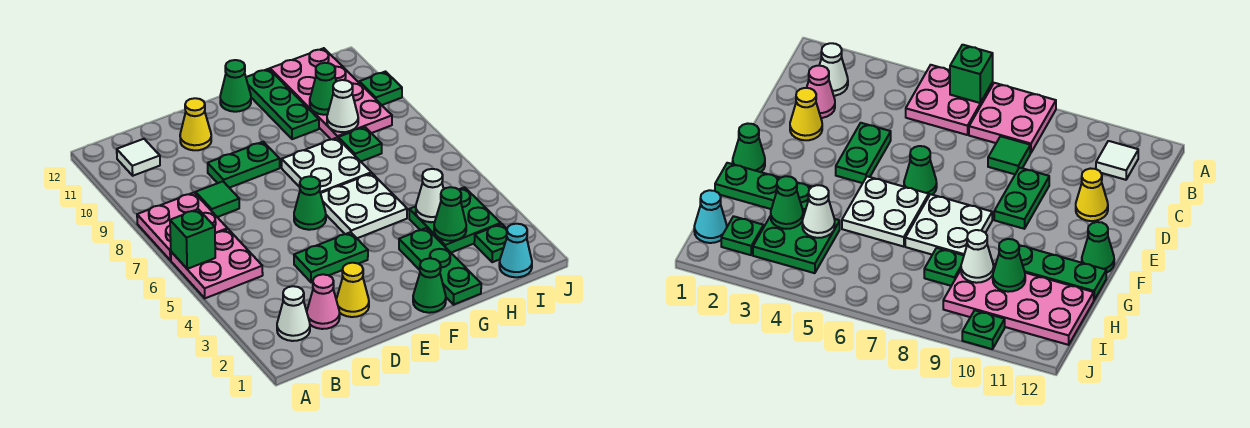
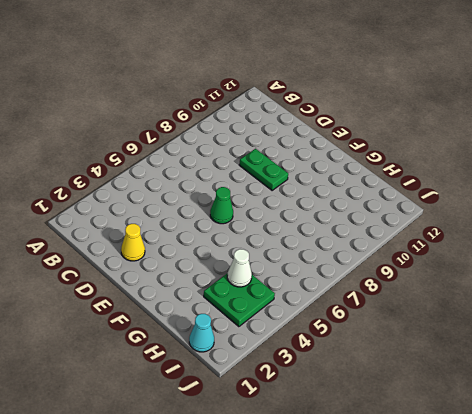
none -> pink plate A5:B6 level 1
none -> pink plate A7:B8 level 1
none -> white cone B2 level 1

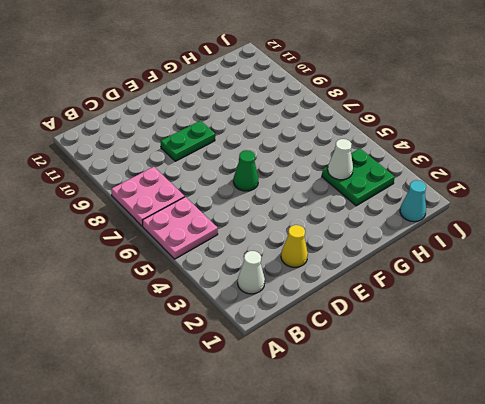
none -> white tile B11 level 1
none -> pink cone C2 level 1
none -> green tile C8 level 1

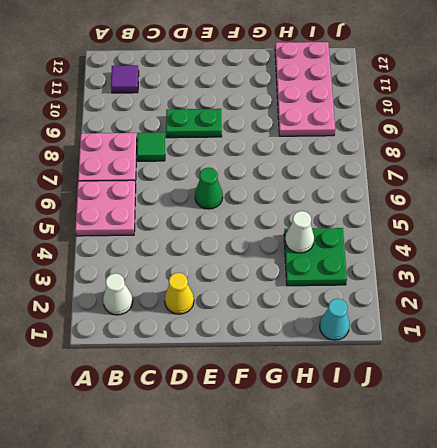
purple tile B11 level 1 -> white tile B11 level 1
none -> pink cone C2 level 1
none -> green plate D4:E4 level 1
none -> yellow cone D11 level 1

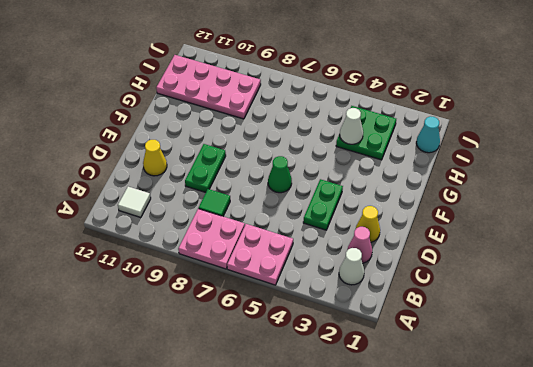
none -> green cone F1 level 1
none -> white plate F5:G6 level 1
none -> white plate F7:G8 level 1

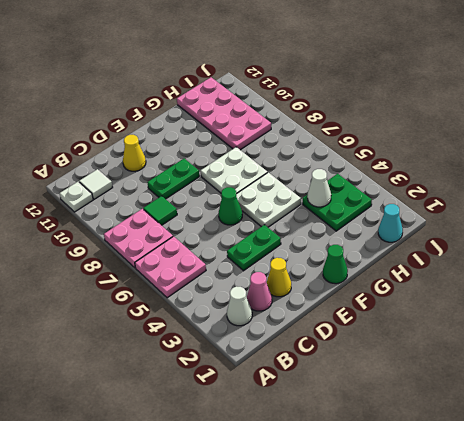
white plate A11 level 1 -> none
none -> green cone F12 level 1
none -> green plate G1:G3 level 1
none -> green plate G10:G12 level 1

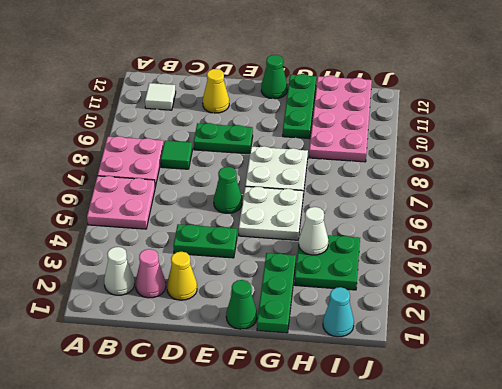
none -> green plate H8 level 1
none -> green plate I2 level 1
none -> green plate J10 level 1

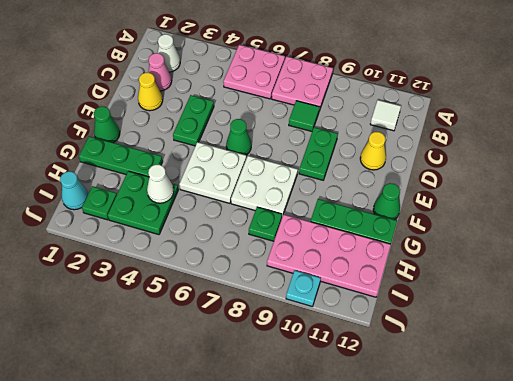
cyan plate J10 level 1 -> green plate J10 level 1
none -> green brick A6 level 2
none -> green cone H3 level 2
none -> white cone H9 level 2

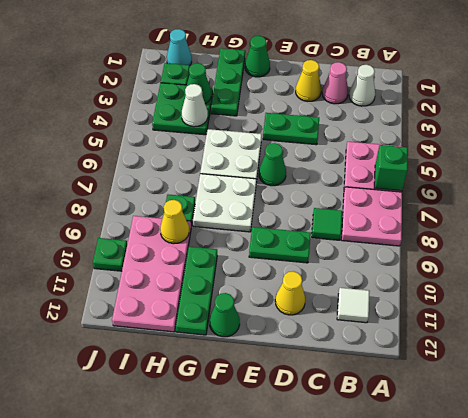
yellow cone H9 level 2 -> white cone H9 level 2
none -> green cone H10 level 2

